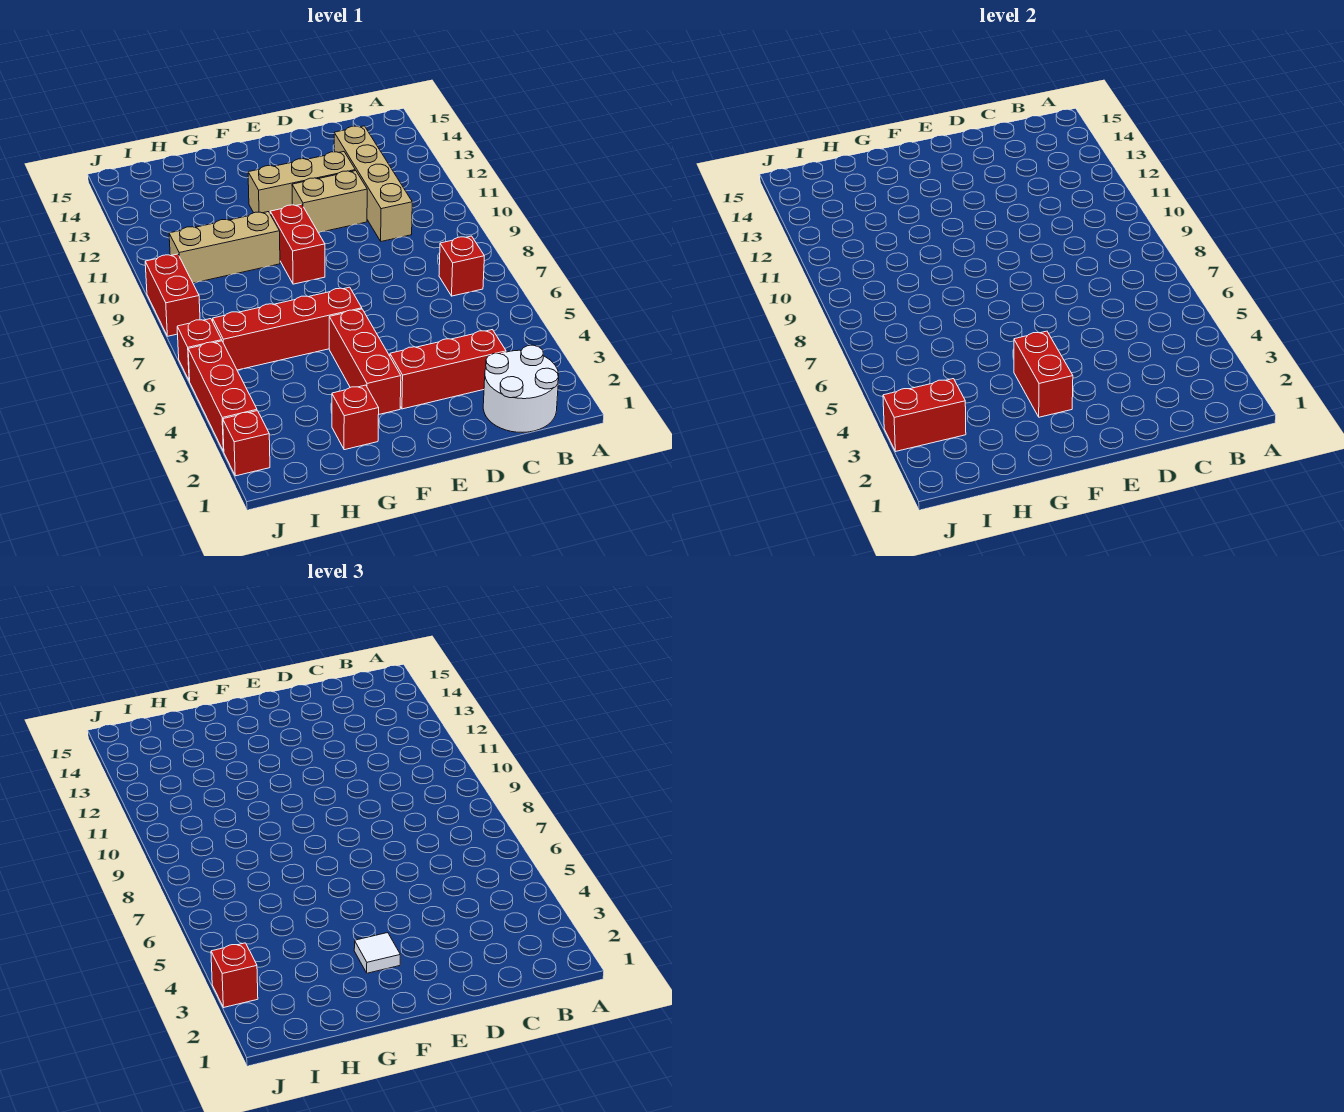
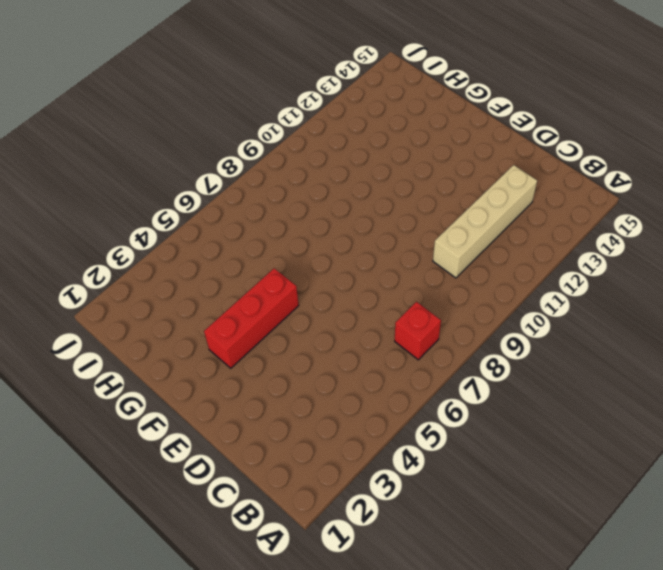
none -> white round brick B1:C2 level 1
none -> red brick C3:E3 level 1
none -> tan brick D11:E11 level 1

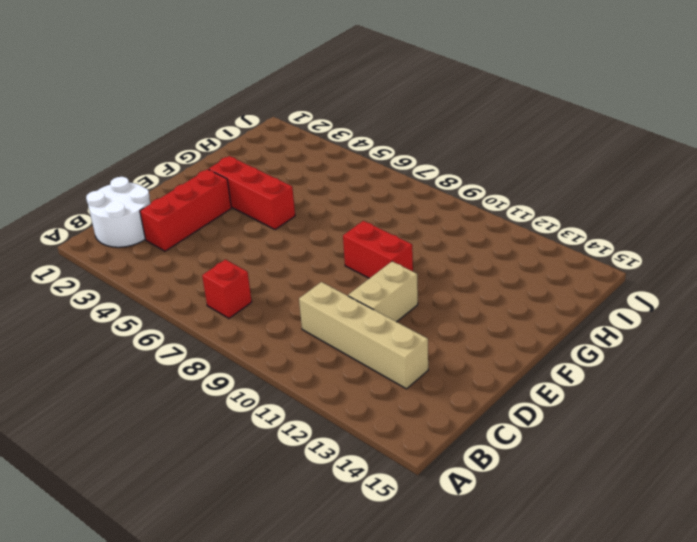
none -> tan brick D12:F12 level 1
none -> red brick F6:I6 level 1
none -> red brick G2 level 1

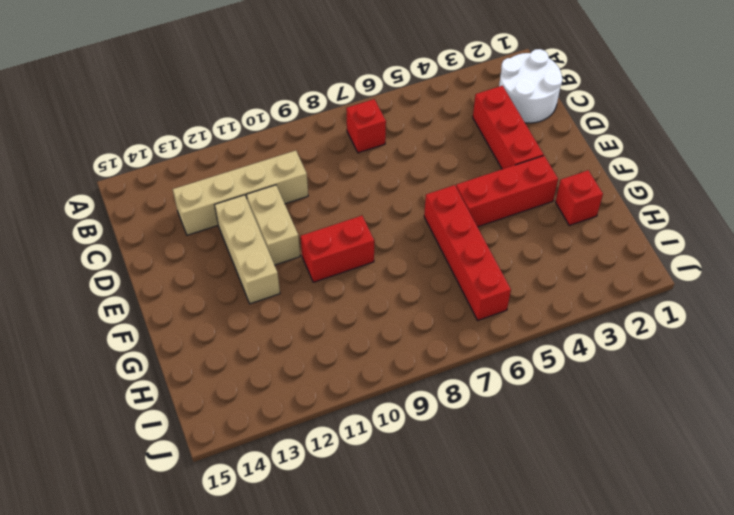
none -> tan brick G10:I10 level 1
none -> red brick J2 level 1
none -> red brick J3:J5 level 1

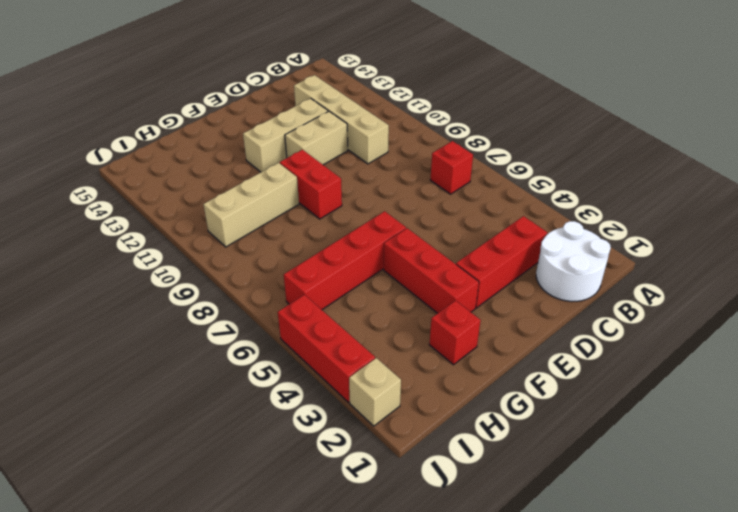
tan brick J2 level 1 -> red brick J2 level 1
none -> red brick J6 level 1
none -> red brick J8:J9 level 1
none -> red brick F3:F4 level 2

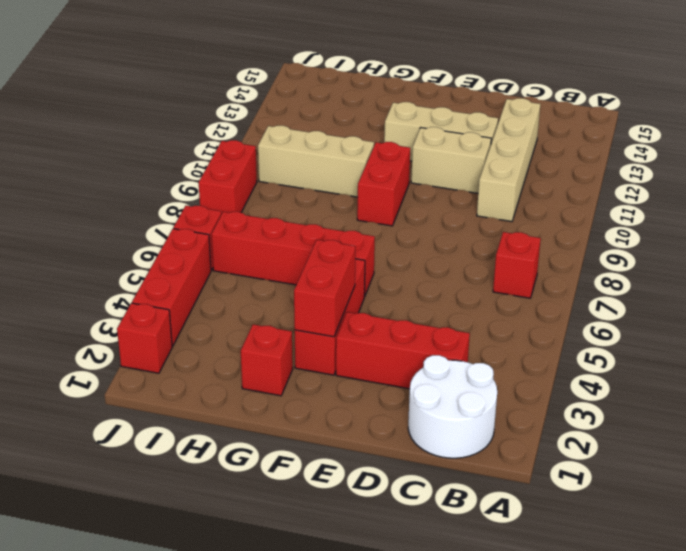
none -> red brick I3:J3 level 2
none -> white tile F3 level 3
none -> red brick J3 level 3

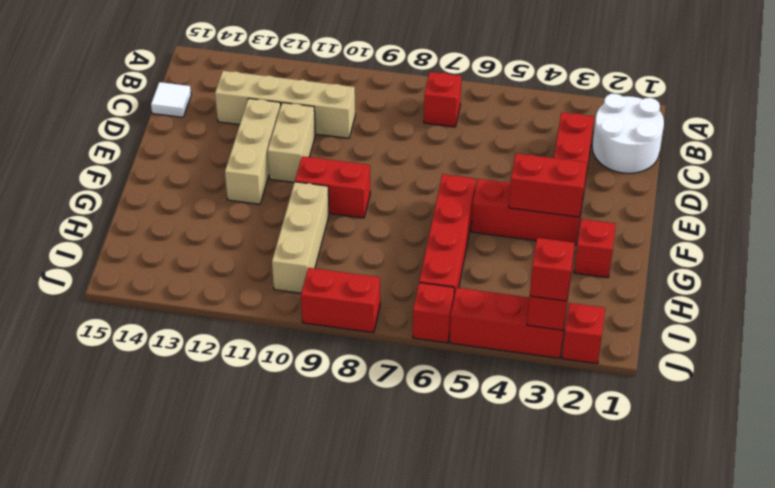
white tile C15 level 1 -> white tile F3 level 3

